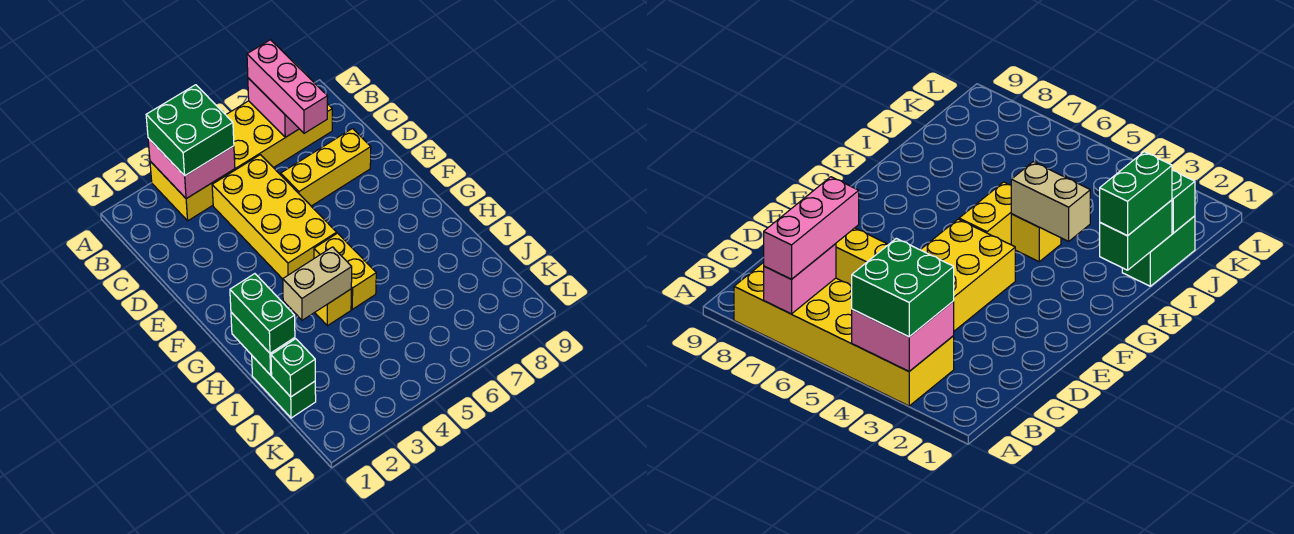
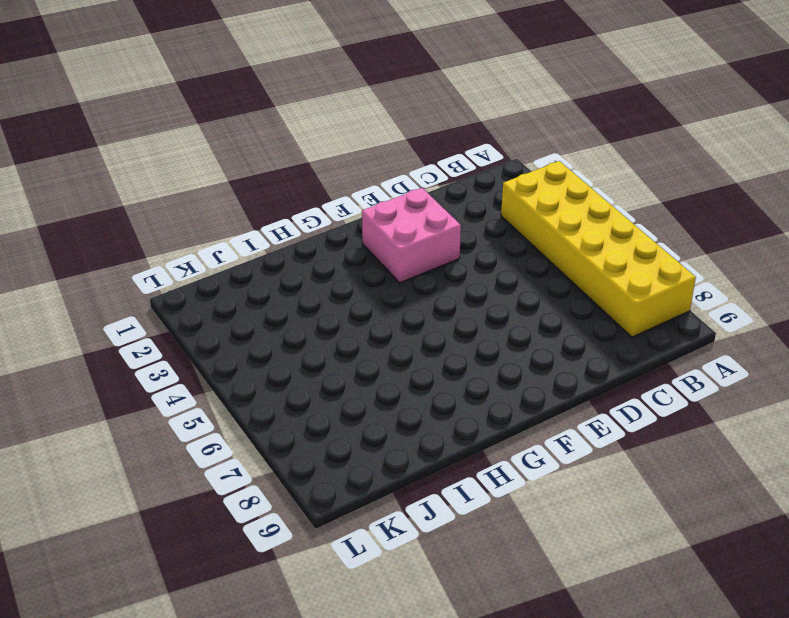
pink brick E2:F3 level 1 -> pink brick A3:B4 level 2
none -> yellow brick C4:F5 level 1
none -> yellow brick D6:D8 level 1
none -> yellow brick G5:H5 level 1

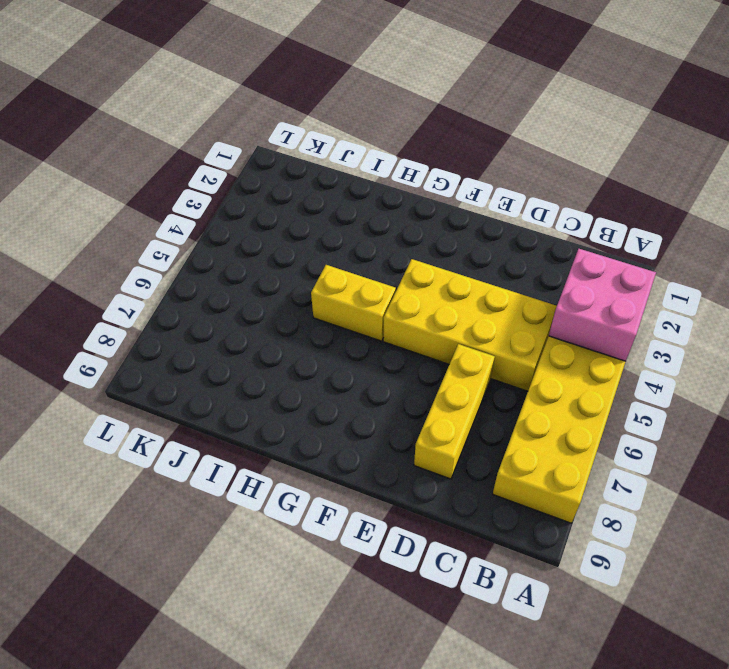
none -> yellow brick H4 level 1
none -> green brick I1:J1 level 1
none -> pink brick A7:B7 level 2

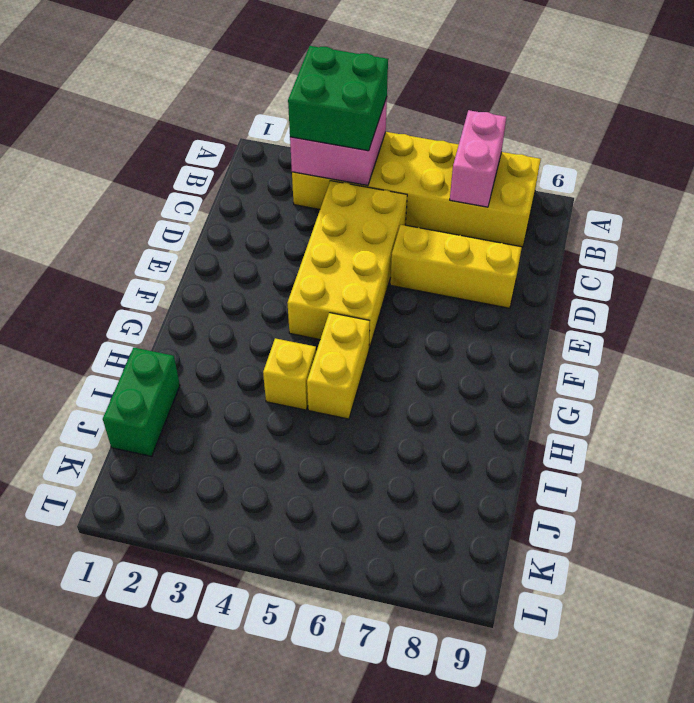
none -> green brick H1:I1 level 2
none -> tan brick H3:H4 level 2
none -> green brick J1 level 2

